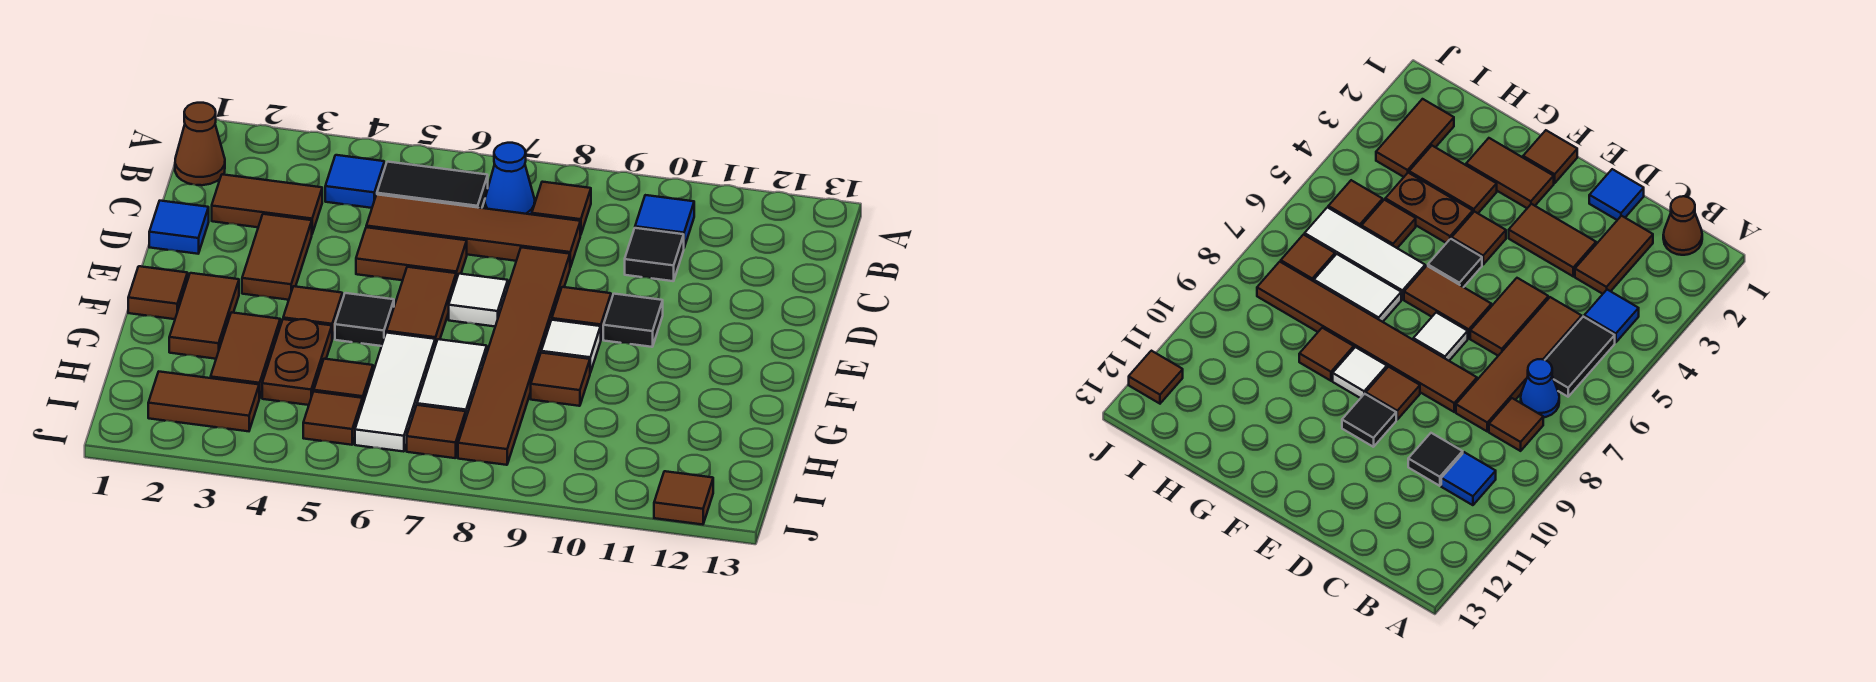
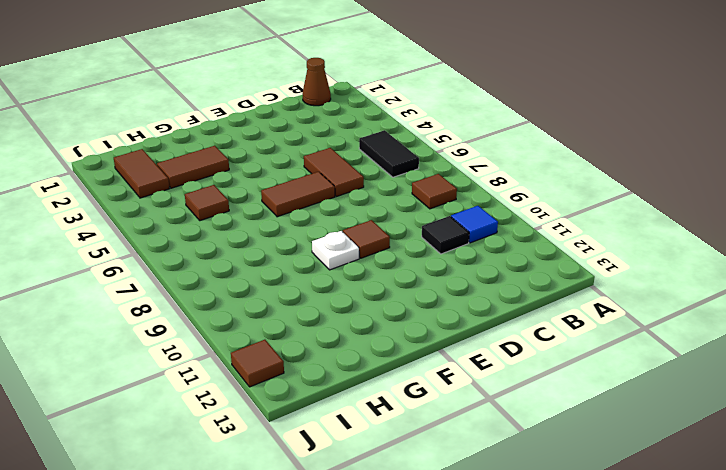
white plate F9 level 1 -> white tile F9 level 1
none -> blue tile B4 level 1
none -> blue cone B7 level 1
none -> brown tile C2:C3 level 1
none -> brown tile C5:C8 level 1

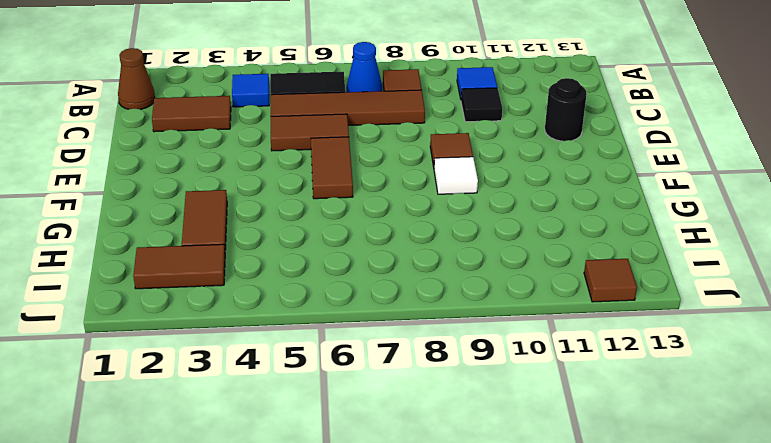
black round brick D12 level 1 -> none
none -> blue tile D1 level 1
none -> brown tile D3:E3 level 1
none -> brown tile D8:I8 level 1
none -> white tile E7 level 1

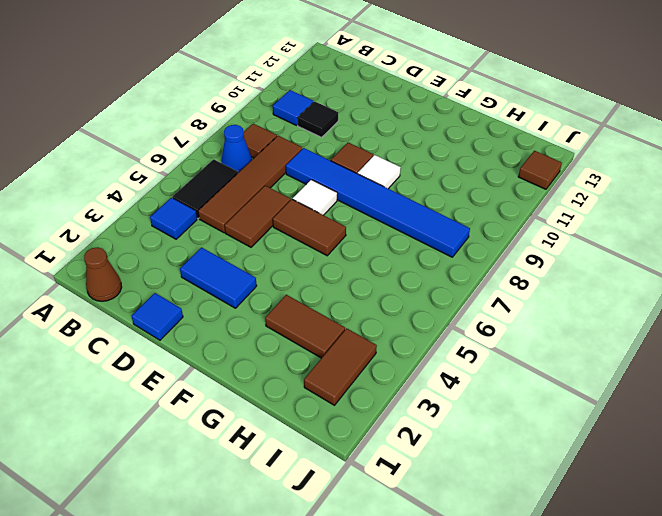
blue tile D3:E3 level 1 -> brown tile D3:E3 level 1
blue tile D8:I8 level 1 -> brown tile D8:I8 level 1
none -> brown tile C2:C3 level 1
none -> black tile E10 level 1
none -> brown tile F1 level 1
none -> brown tile F2:G2 level 1

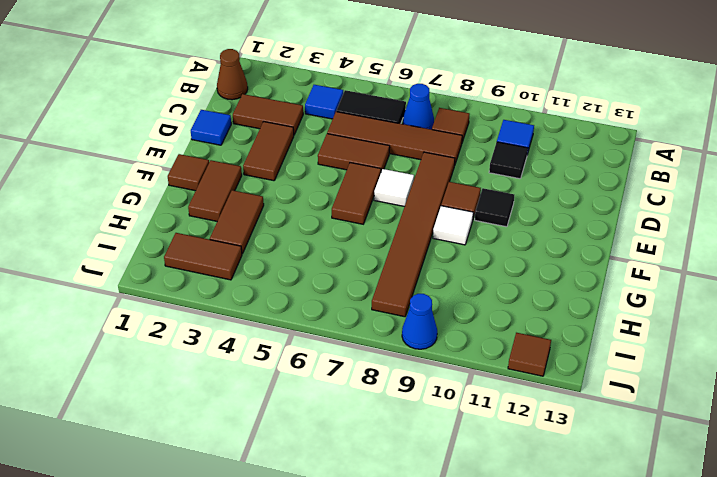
blue cone J9 level 1 -> none
none -> brown tile F4 level 1
none -> black tile F5 level 1
none -> brown plate G4:H4 level 1
none -> white tile G6:I6 level 1

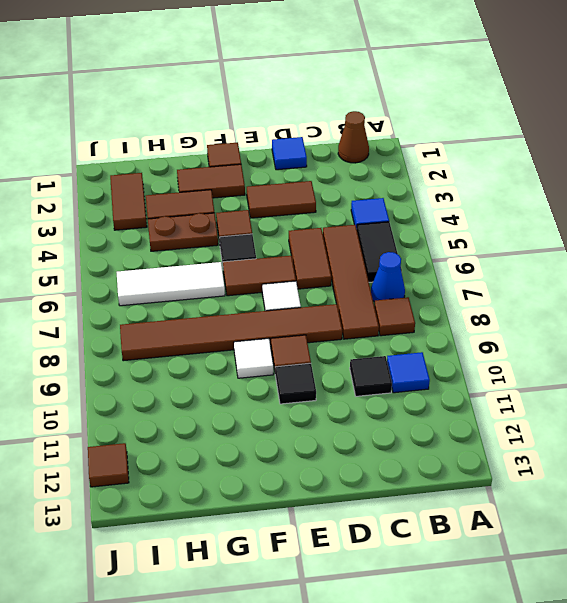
none -> brown tile C2:C3 level 1
none -> white tile G7:H7 level 1
none -> brown tile G9 level 1
none -> brown tile H5 level 1

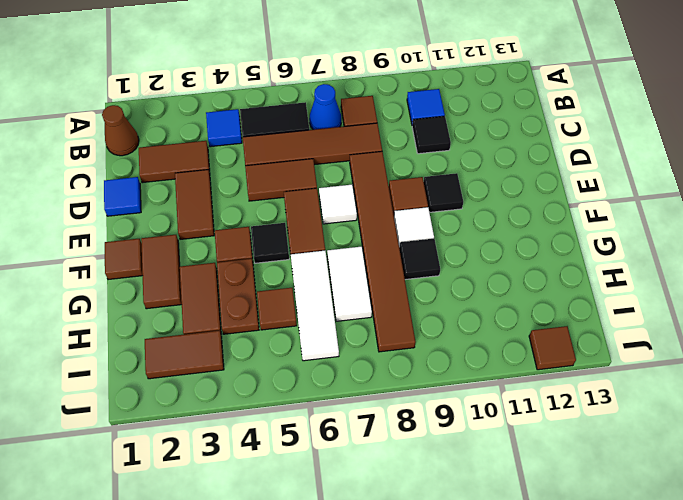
black tile G9 level 1 -> brown tile G9 level 1
none -> brown tile I5 level 1
none -> brown tile I7 level 1

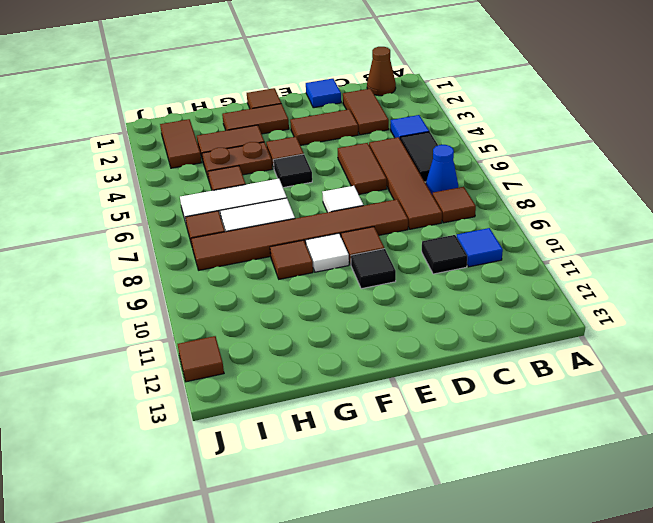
none -> brown tile E6:F6 level 1
none -> brown tile I5 level 1

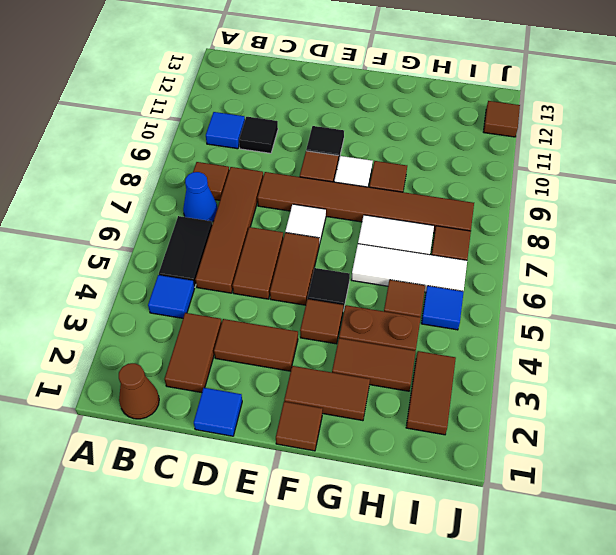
brown tile E5:E6 level 1 -> brown tile E6:F6 level 1
blue tile I5 level 1 -> brown tile I5 level 1

